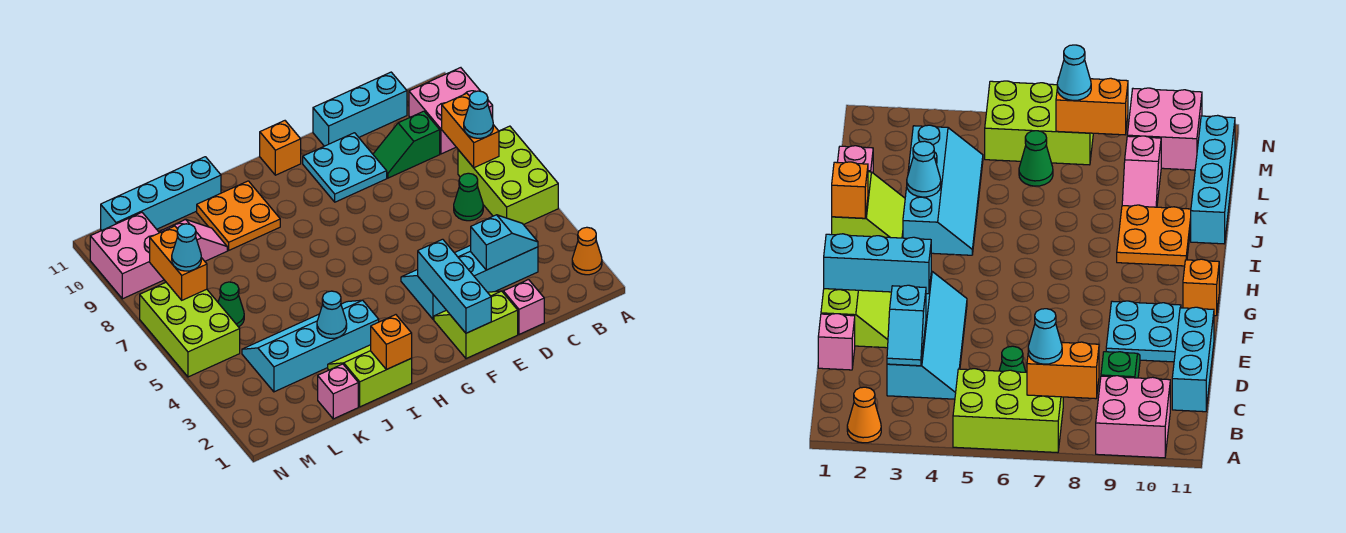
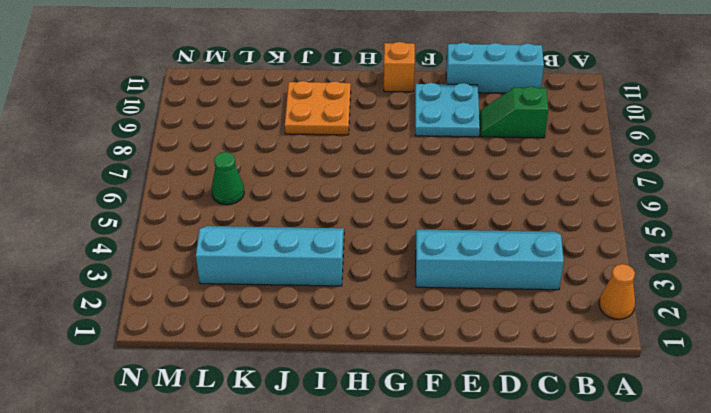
none -> lime brick A5:B7 level 1
none -> pink brick A9:B10 level 1
none -> green cone C6 level 1

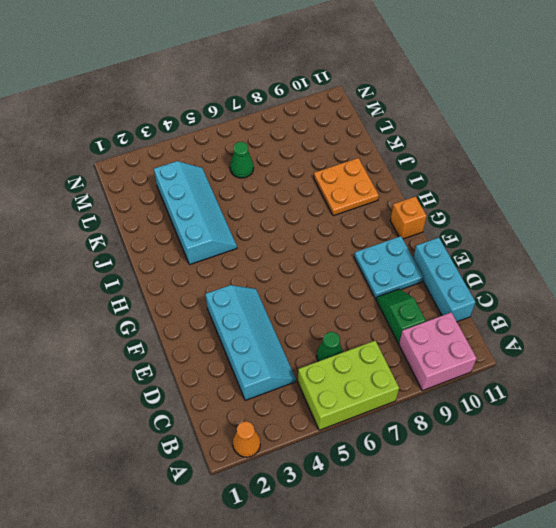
none -> pink brick D1 level 1
none -> lime slope E1:F2 level 1 top 1
none -> lime slope I1:J2 level 1 top 1

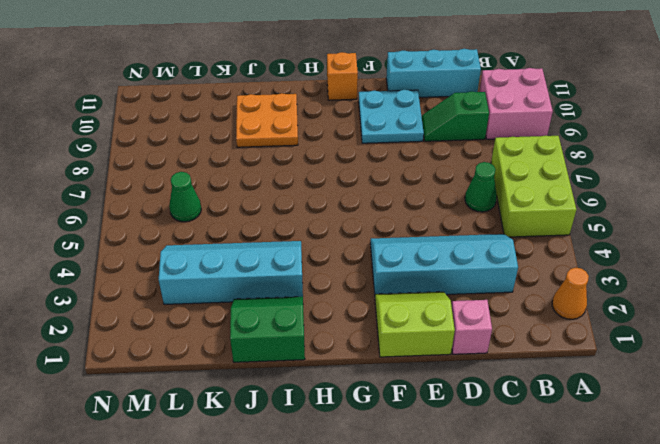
green slope I1:J2 level 1 top 1 -> lime slope I1:J2 level 1 top 1
none -> cyan brick J11:M11 level 1
none -> pink brick K1 level 1
none -> pink slope K9:L9 level 1 top L

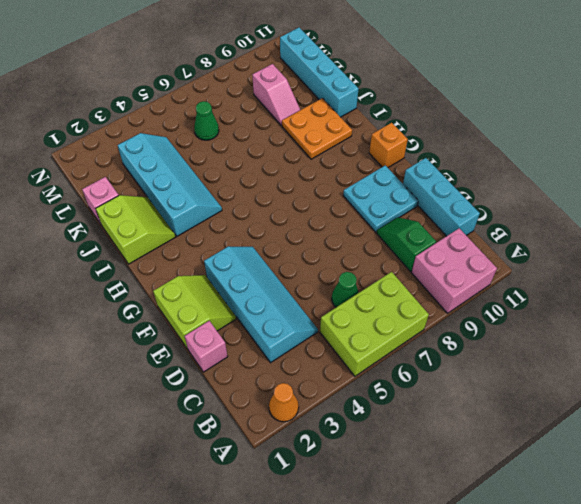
none -> lime brick M5:N7 level 1
none -> pink brick M9:N10 level 1
none -> orange brick B7:B8 level 2

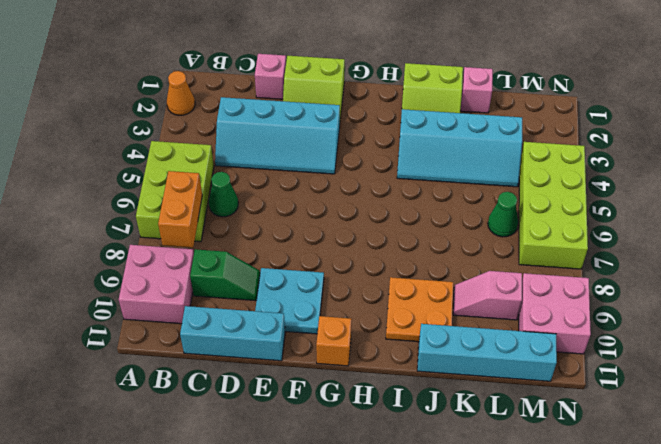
lime brick M4:N7 level 1 -> lime brick M5:N7 level 1
none -> cyan slope C3:D3 level 2 top D
none -> cyan brick F1:F3 level 2
none -> orange brick I1 level 2

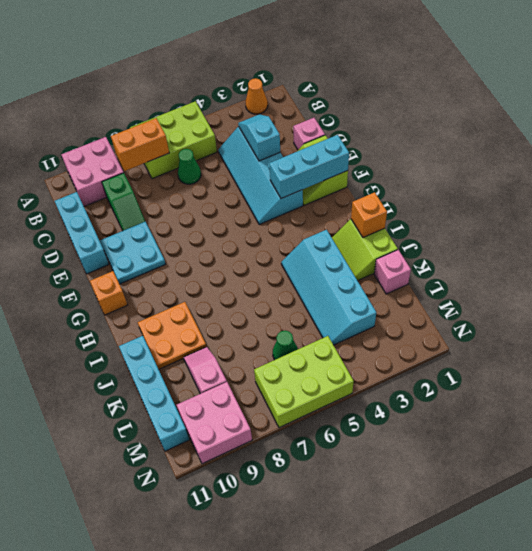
none -> cyan cone J3 level 2
none -> orange brick M7:M8 level 2
none -> cyan cone B7 level 3

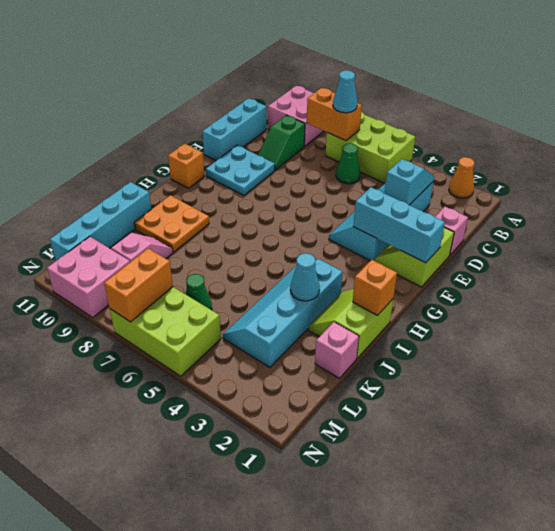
orange brick M7:N7 level 2 -> orange brick M7:M8 level 2
none -> cyan cone M7 level 3

